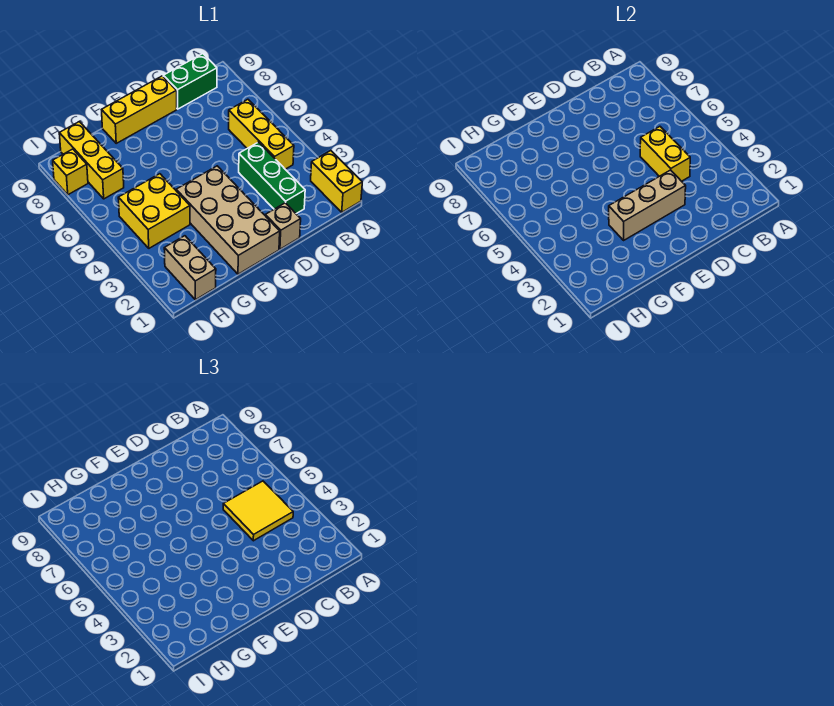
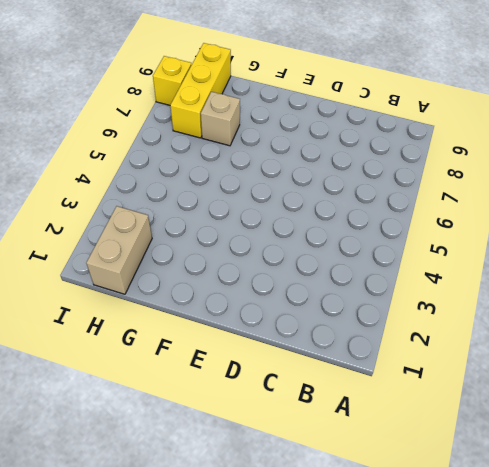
tan brick G7 level 1 -> tan brick D1 level 1
none -> yellow brick A1:A2 level 1
none -> yellow brick B4:B6 level 1
none -> green brick B9:C9 level 1

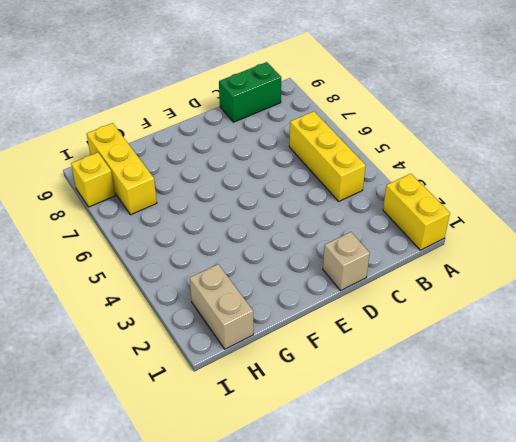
none -> green brick C2:C4 level 1
none -> yellow brick D9:F9 level 1
none -> tan brick E1:F4 level 1

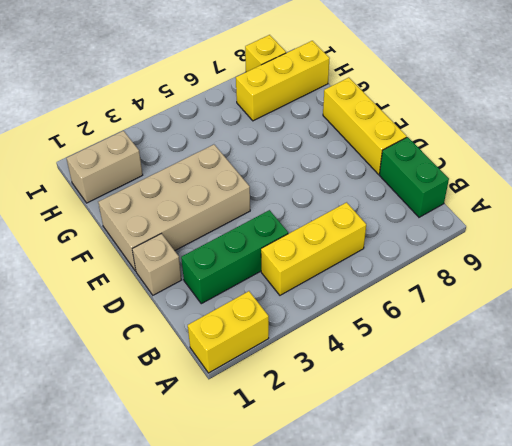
none -> yellow brick G4:H5 level 1
none -> yellow brick C4:C5 level 2
none -> tan brick D3:F3 level 2

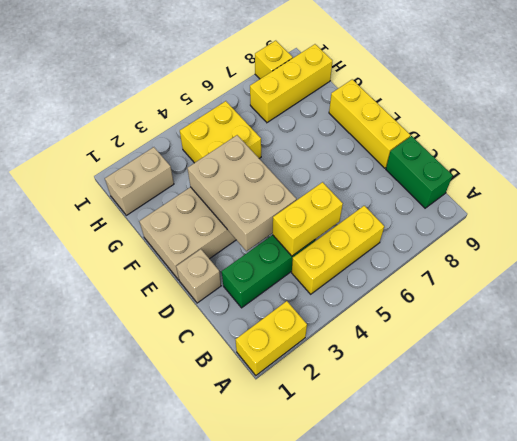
tan brick D3:F4 level 2 -> tan brick D3:F3 level 2
none -> yellow tile B4:C5 level 3

